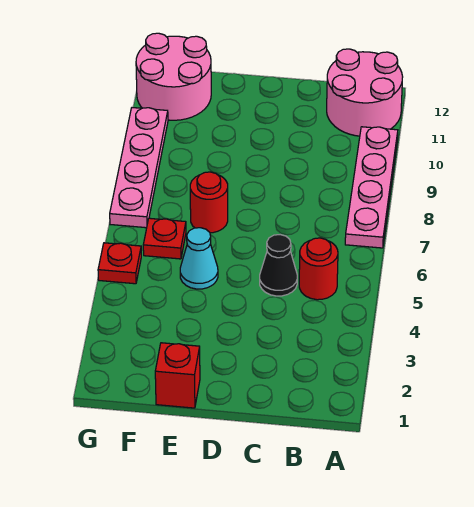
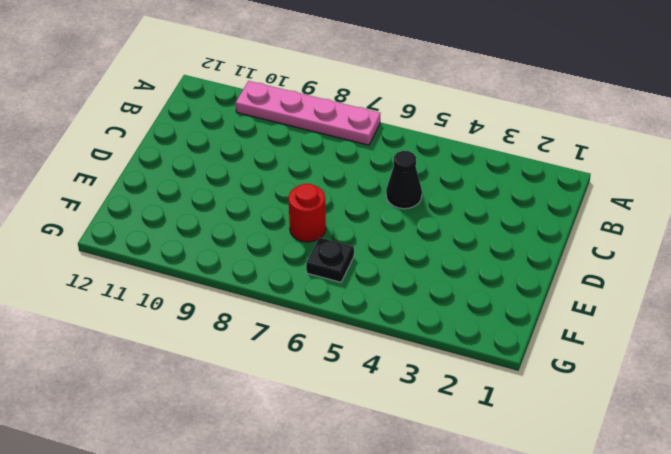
black plate F6 level 1 -> red plate F6 level 1
none -> pink round brick A11:B12 level 1
none -> red round brick B5 level 1

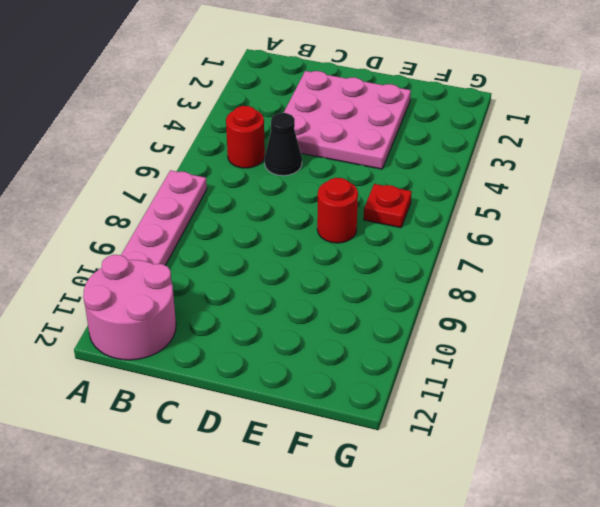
pink plate C2:E4 level 1 -> none
none -> red brick E1 level 1
none -> cyan cone E5 level 1

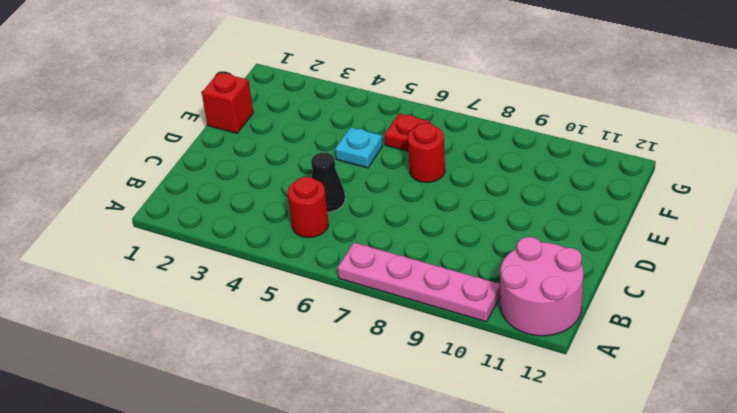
cyan plate E5 level 1 -> cyan cone E5 level 1
none -> pink round brick F11:G12 level 1
none -> red plate G5 level 1

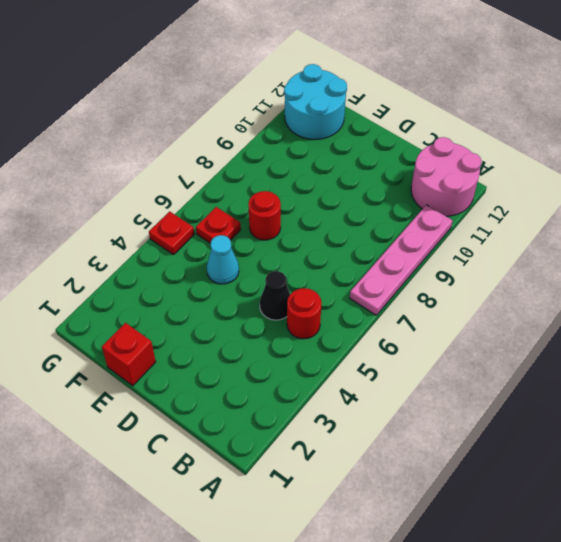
cyan round brick F11:G12 level 1 -> pink round brick F11:G12 level 1
none -> pink plate G7:G10 level 1

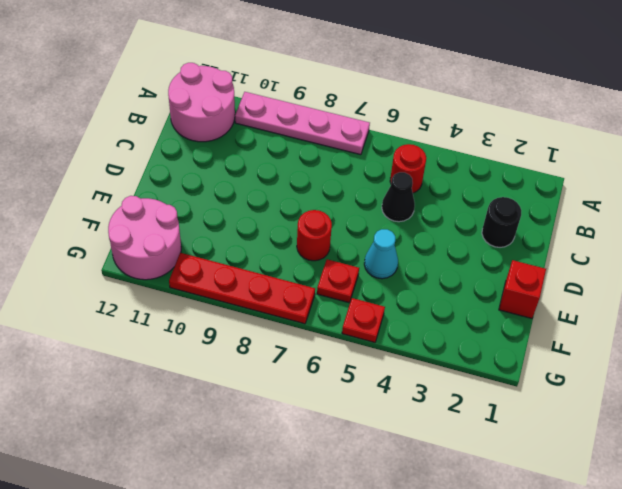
black round brick C2 level 1 -> none
red plate G7:G10 level 1 -> pink plate G7:G10 level 1

